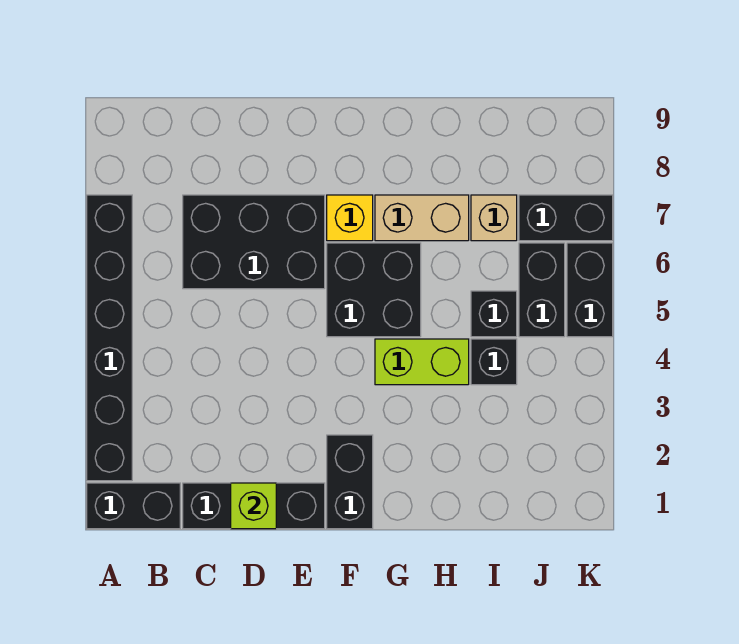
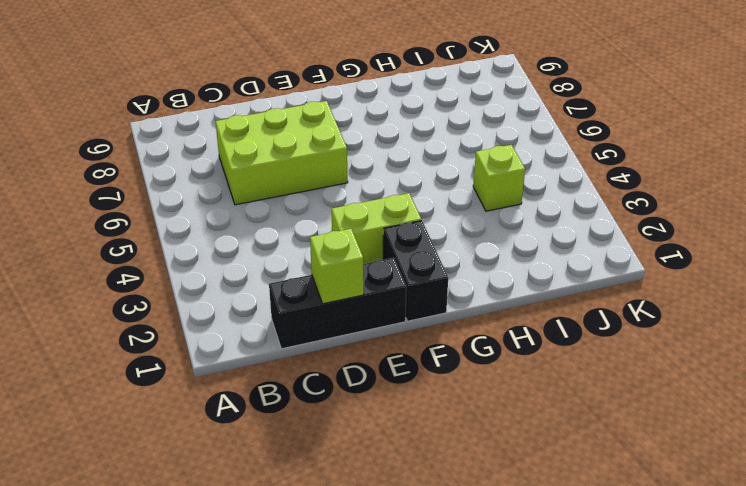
lime brick C6:E7 level 1 -> black brick C6:E7 level 1
lime brick E3:F3 level 1 -> lime brick G4:H4 level 1
lime brick I4 level 1 -> black brick I4 level 1
none -> black brick A1:B1 level 1
none -> black brick A2:A7 level 1
none -> black brick F5:G6 level 1

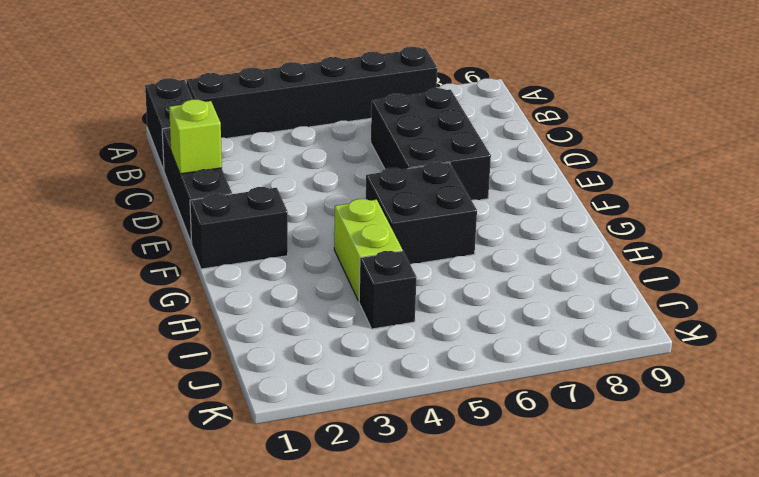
none -> yellow brick F7 level 1
none -> tan brick G7:H7 level 1
none -> black brick I5 level 1

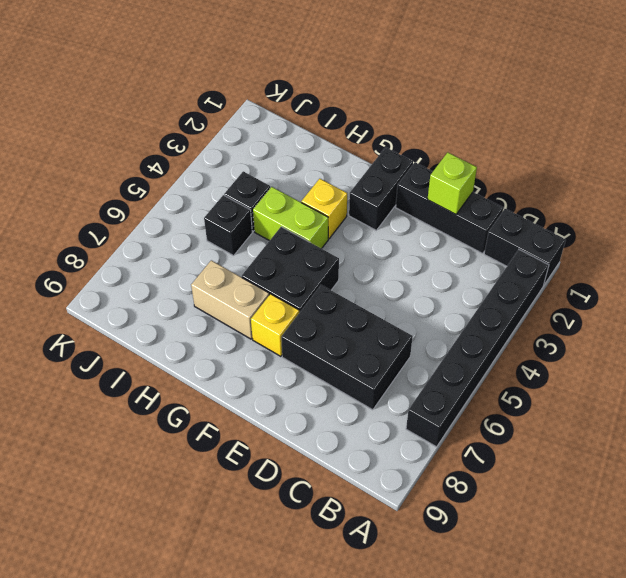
yellow brick G3 level 1 -> none
none -> tan brick I7 level 1
none -> black brick J5:J6 level 1
none -> black brick J7:K7 level 1

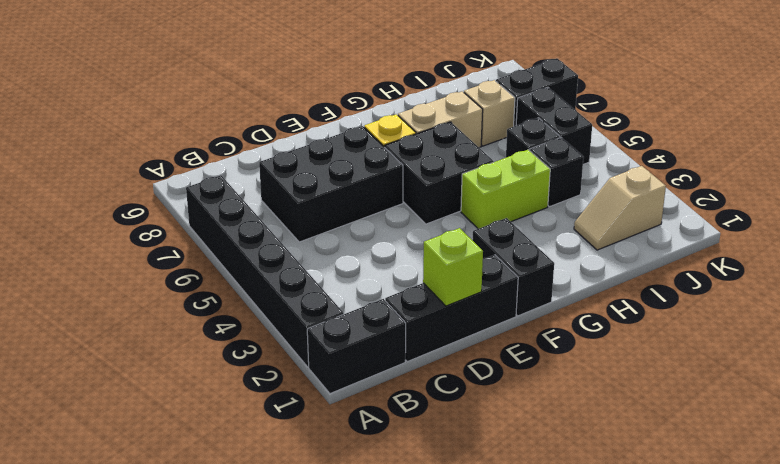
tan slope I2:J2 level 1 top J -> none
none -> black brick K5:K6 level 1

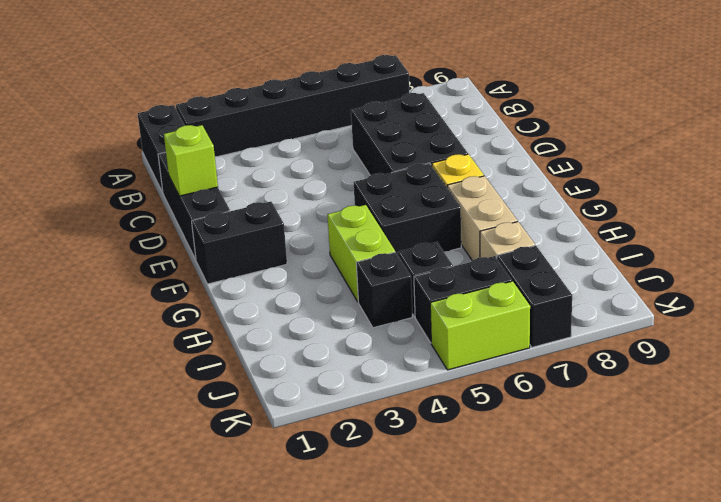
lime brick K5:K6 level 1 -> black brick K5:K6 level 1

